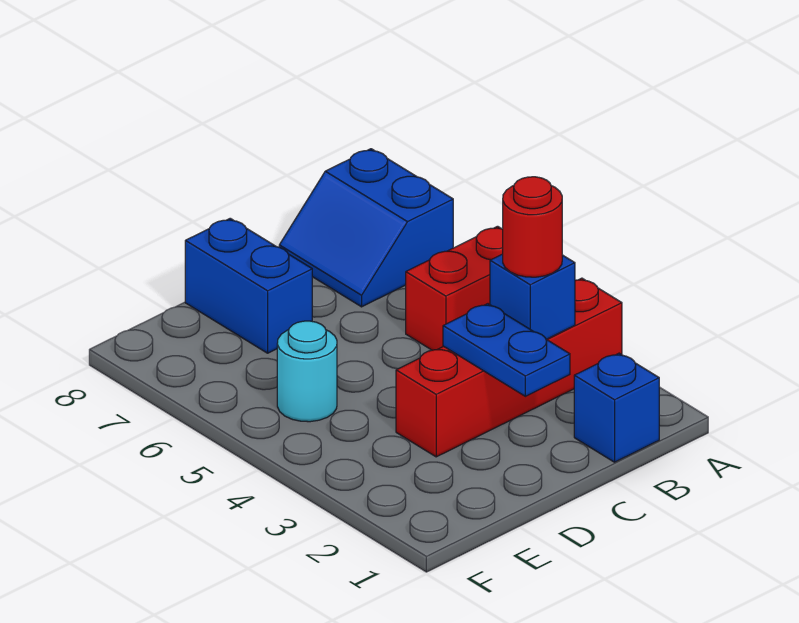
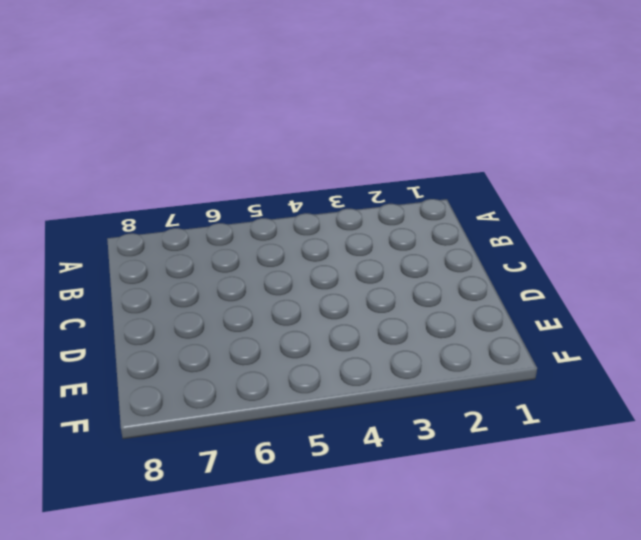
none -> red brick A3:D3 level 1
none -> red brick A5:B5 level 1

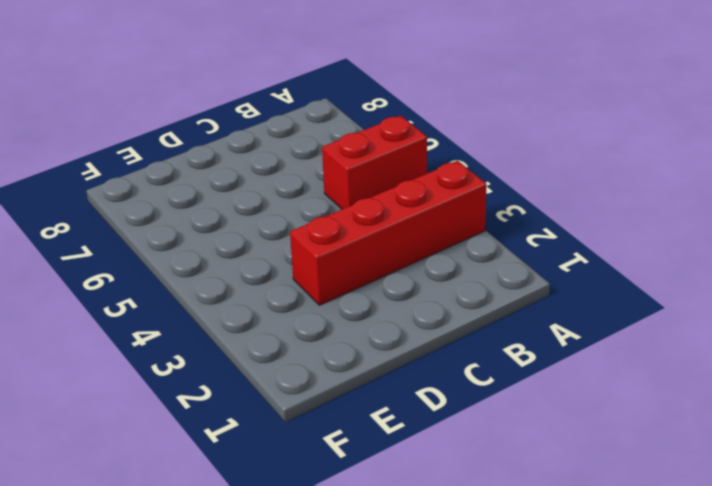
none -> blue slope A7:B8 level 1 top A
none -> blue brick B1 level 1

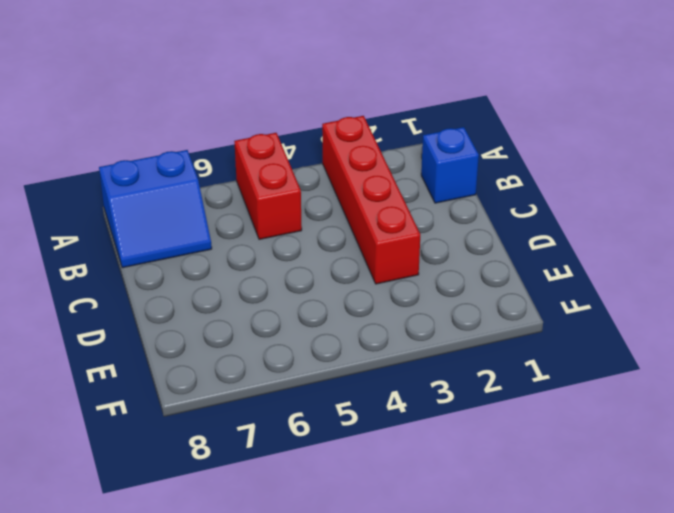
none -> blue brick D7:D8 level 1
none -> cyan round brick E5 level 1

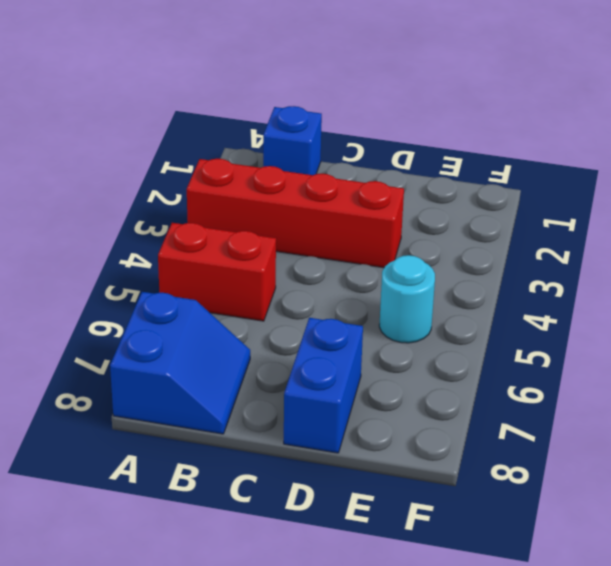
none -> blue brick B3 level 2
none -> blue plate C2:C3 level 2

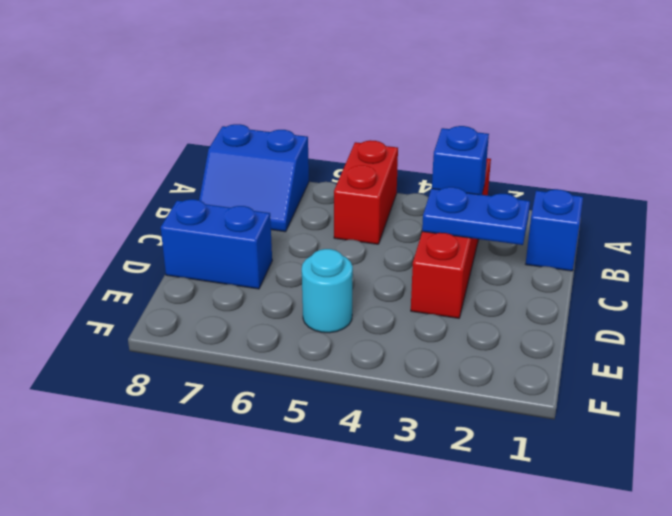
none -> red round brick B3 level 3

